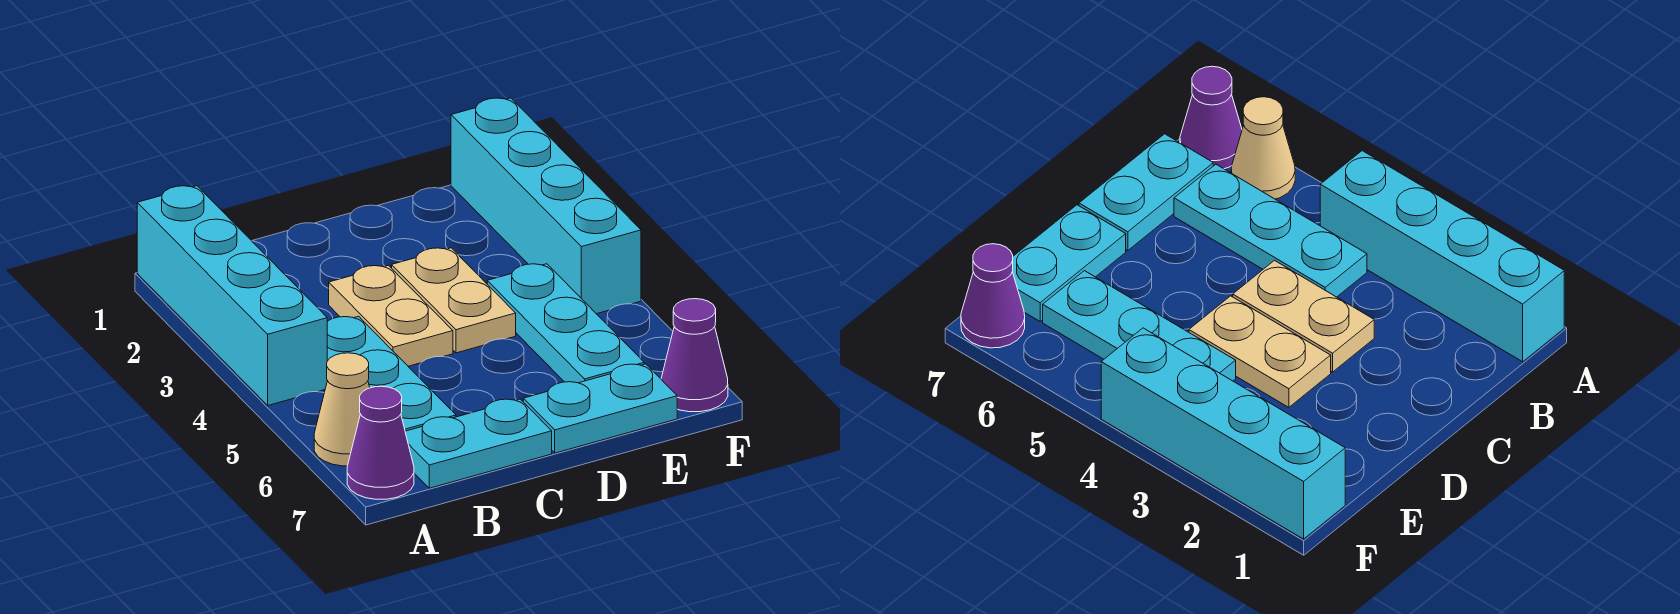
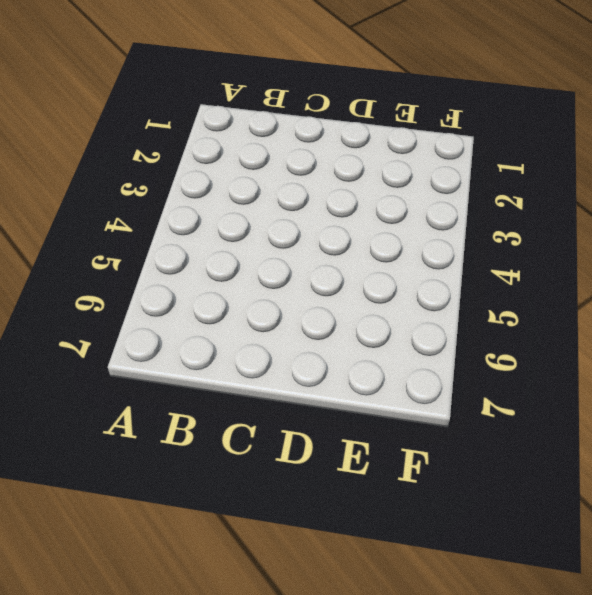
none -> cyan brick A1:A4 level 1
none -> tan cone A6 level 1

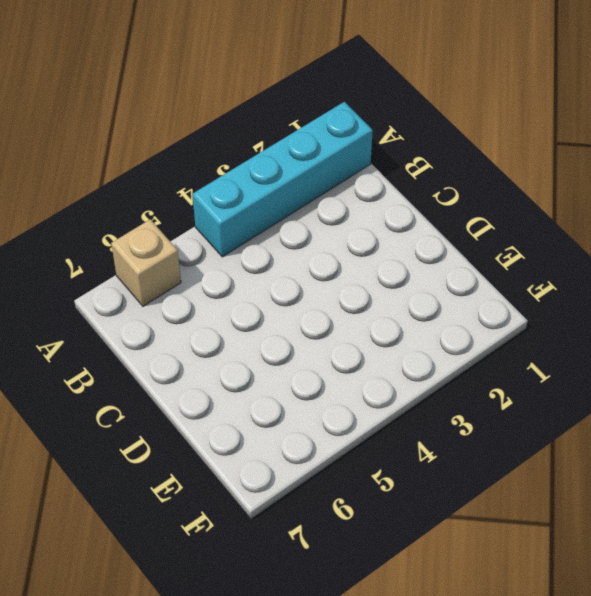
tan brick A6 level 1 -> tan cone A6 level 1
none -> purple cone A7 level 1
none -> cyan plate B4:B6 level 1

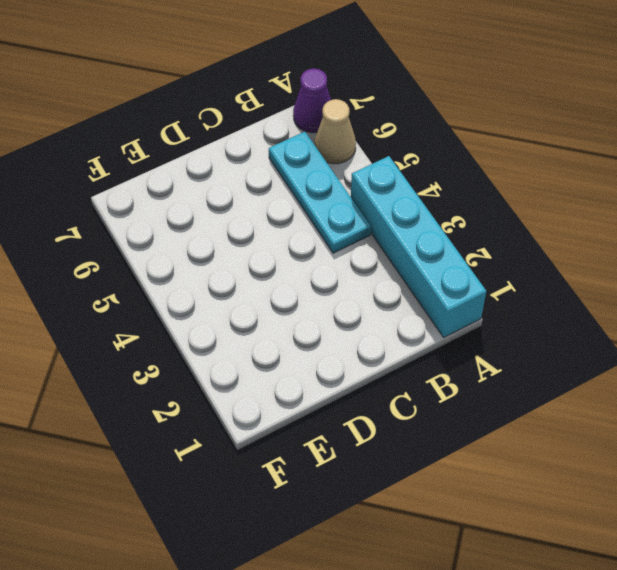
none -> cyan plate B7:C7 level 1
none -> tan plate C3:C4 level 1

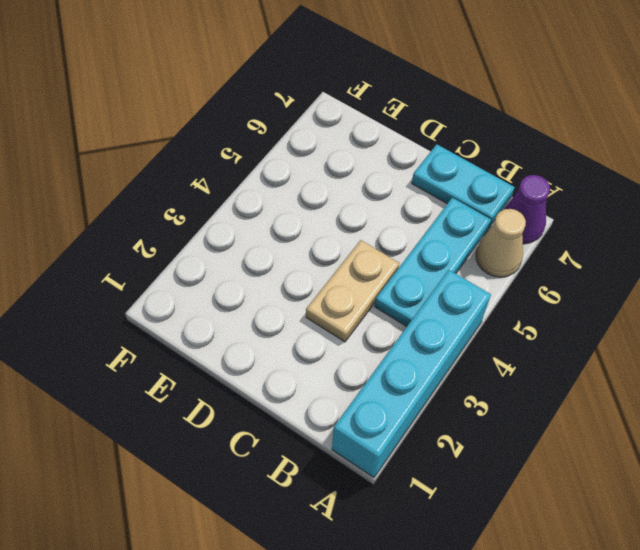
none -> tan plate D3:D4 level 1
none -> cyan plate D7:E7 level 1

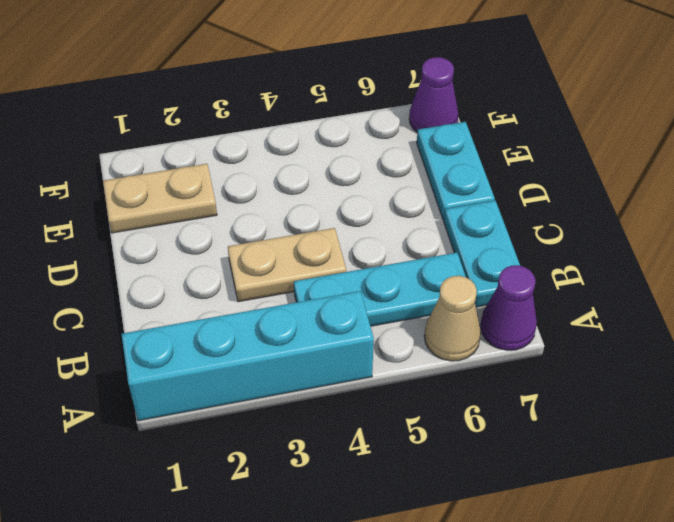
tan plate E1:E2 level 1 -> tan plate D3:D4 level 1
none -> cyan plate E4:E6 level 1
none -> cyan brick F1:F4 level 1

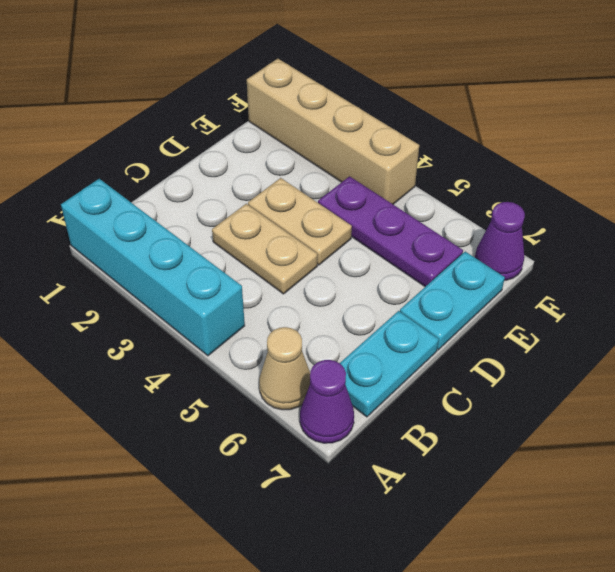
purple plate E4:E6 level 1 -> cyan plate E4:E6 level 1
tan brick F1:F4 level 1 -> cyan brick F1:F4 level 1
none -> cyan plate B4:B6 level 1

